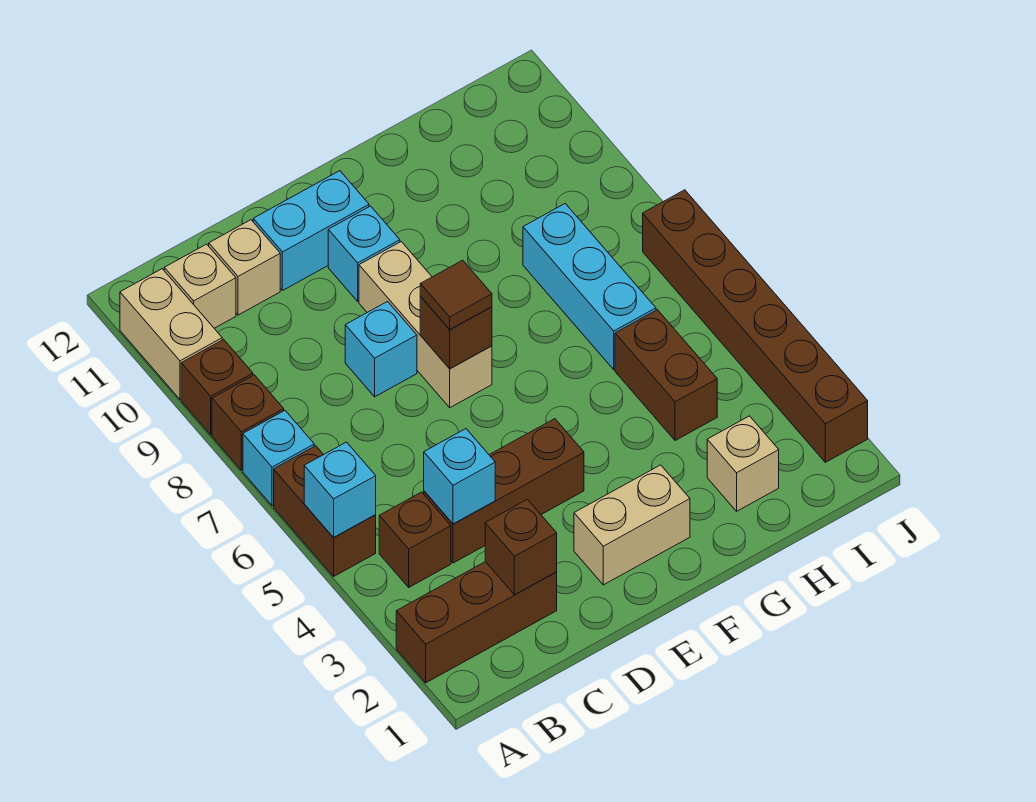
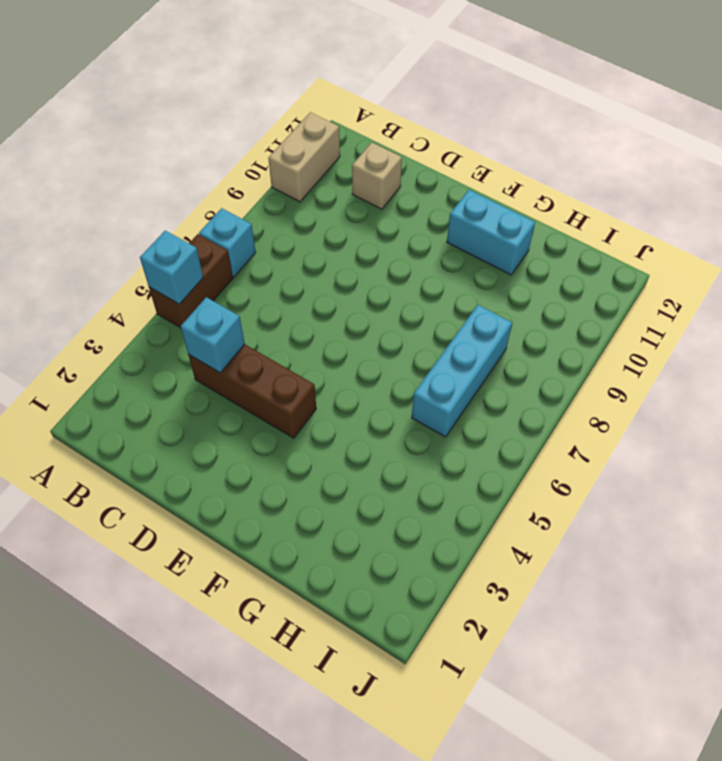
cyan brick F11:G11 level 1 -> cyan brick D11:E11 level 1
none -> brown brick A2:C2 level 1
none -> brown brick A8 level 1
none -> brown brick A9 level 1

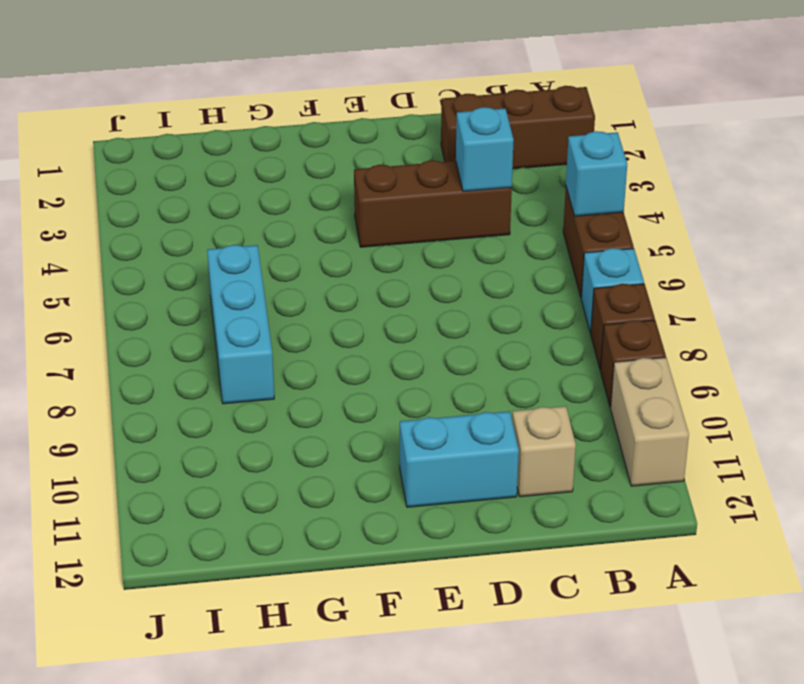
none -> brown brick B4 level 1
none -> tan brick B11 level 1
none -> cyan brick D8 level 1

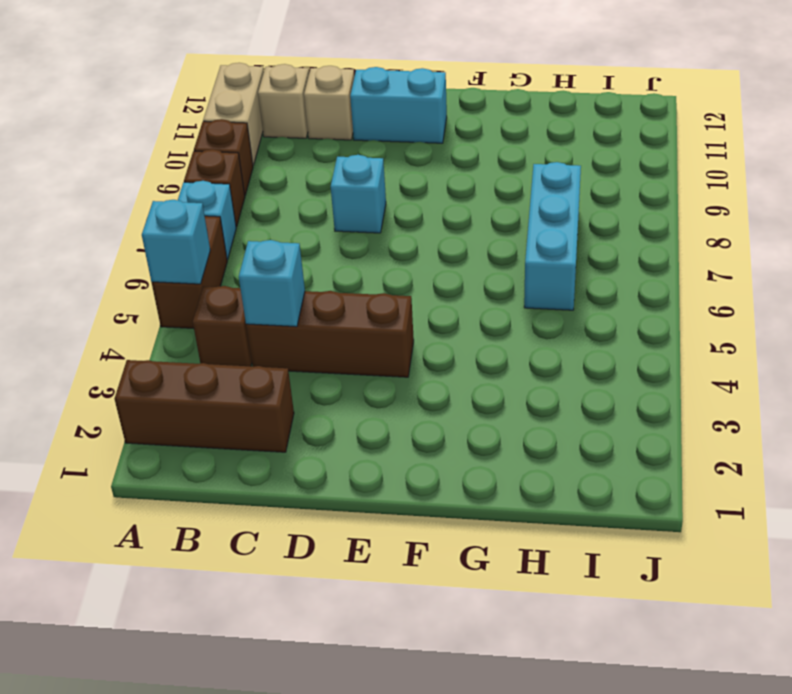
none -> tan brick E2:F2 level 1
none -> tan brick E7:E9 level 1
none -> cyan brick E10 level 1

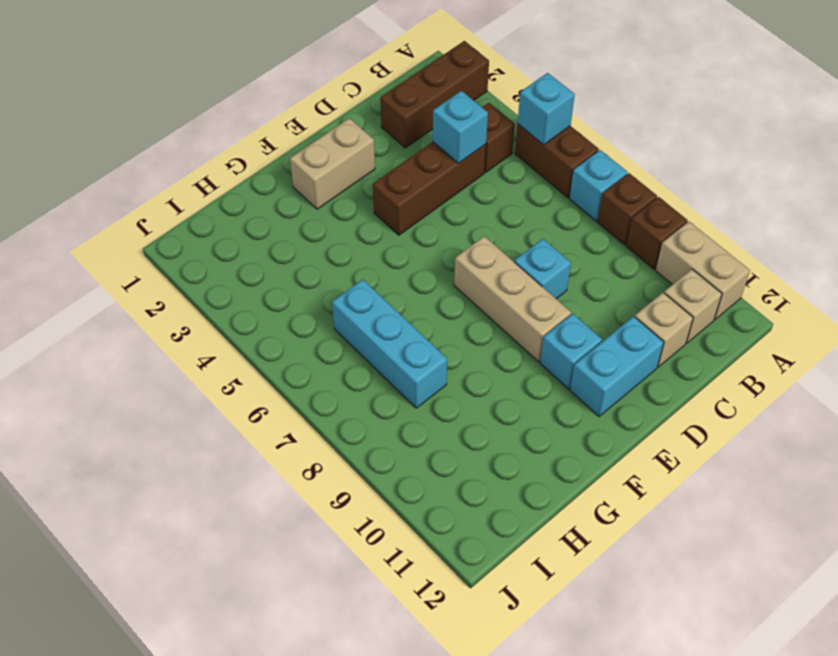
none -> tan brick H2 level 1
none -> brown brick H4:H5 level 1
none -> brown brick J2:J7 level 1

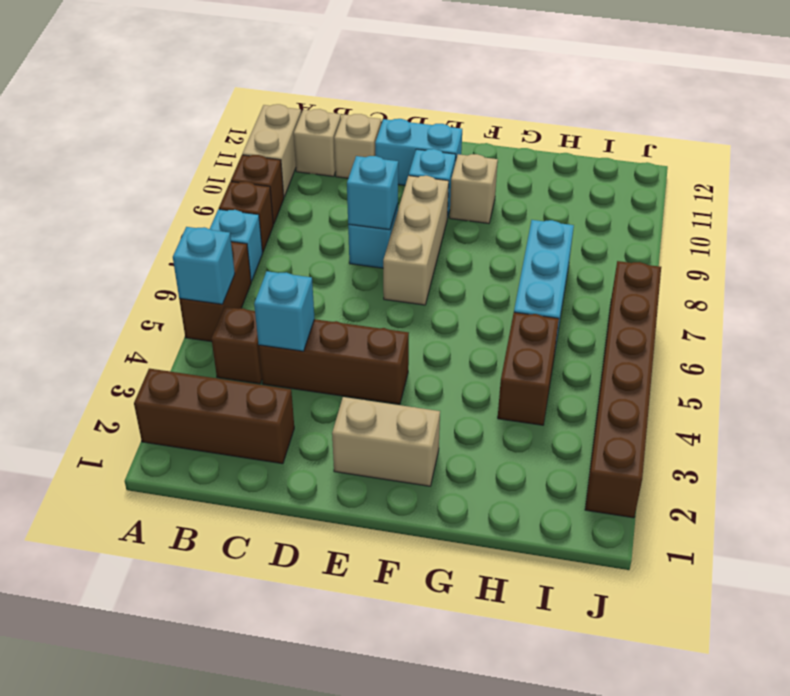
cyan brick D8 level 2 -> none
tan brick F10 level 1 -> tan brick H2 level 1
none -> brown brick C2 level 2
none -> brown brick E7 level 2
none -> brown tile E7 level 3

